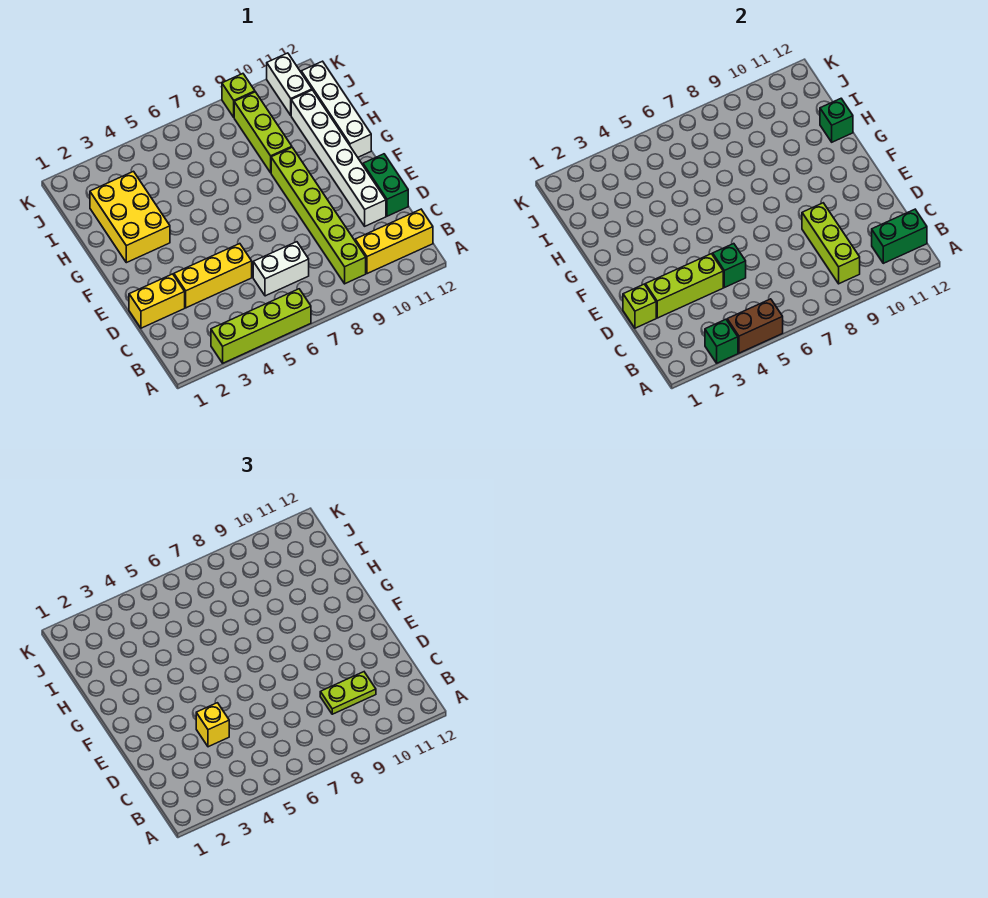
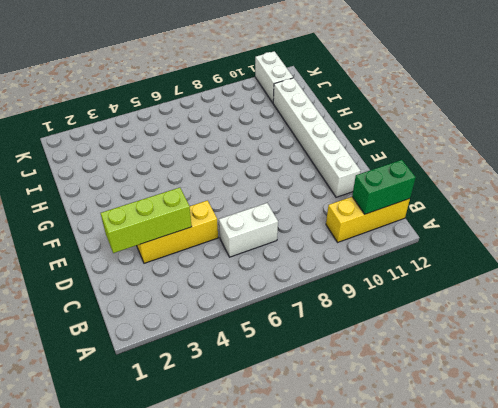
none -> lime brick A3:A6 level 1
none -> lime brick B9:G9 level 1
none -> yellow brick D1:D2 level 1

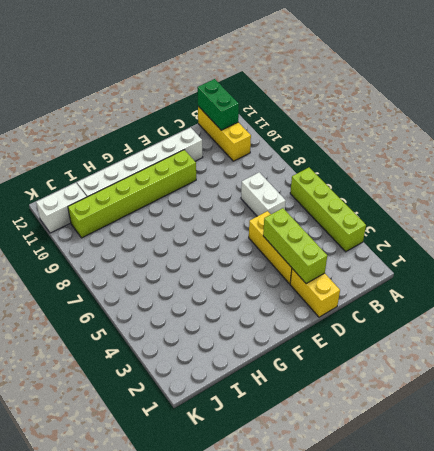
lime brick E10:J10 level 1 -> lime brick B9:G9 level 1
none -> green brick D12:E12 level 1
none -> yellow brick G2:I3 level 1
none -> white brick G12:J12 level 1

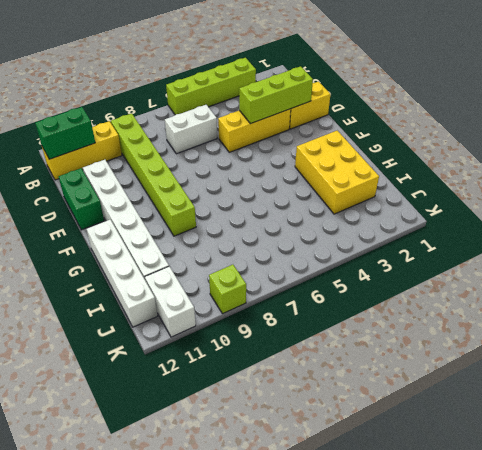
none -> lime brick H9:J9 level 1
none -> green brick A3 level 2
none -> brown brick A4:A5 level 2

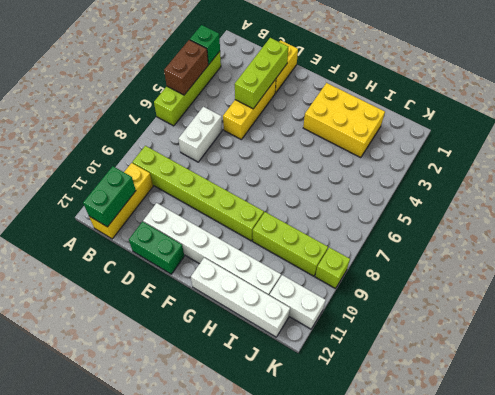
none -> lime brick B9:D9 level 2
none -> lime brick D1 level 2
none -> green brick D5 level 2

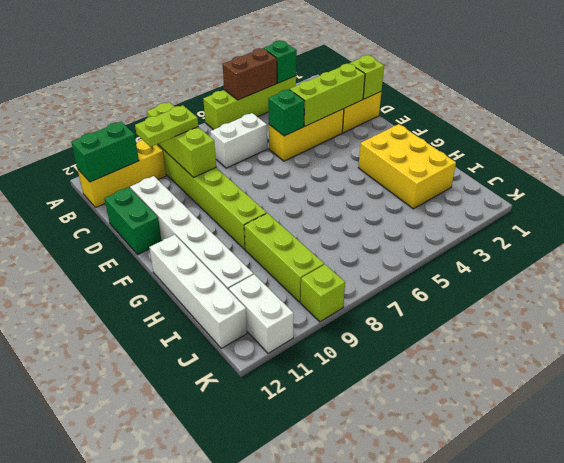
none -> green brick H12 level 2
none -> yellow brick D4 level 3

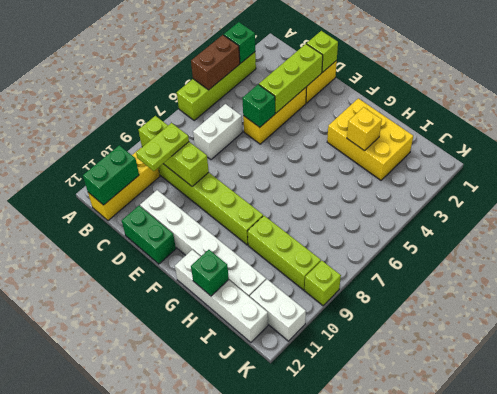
yellow brick H3 level 2 -> yellow brick D4 level 3

